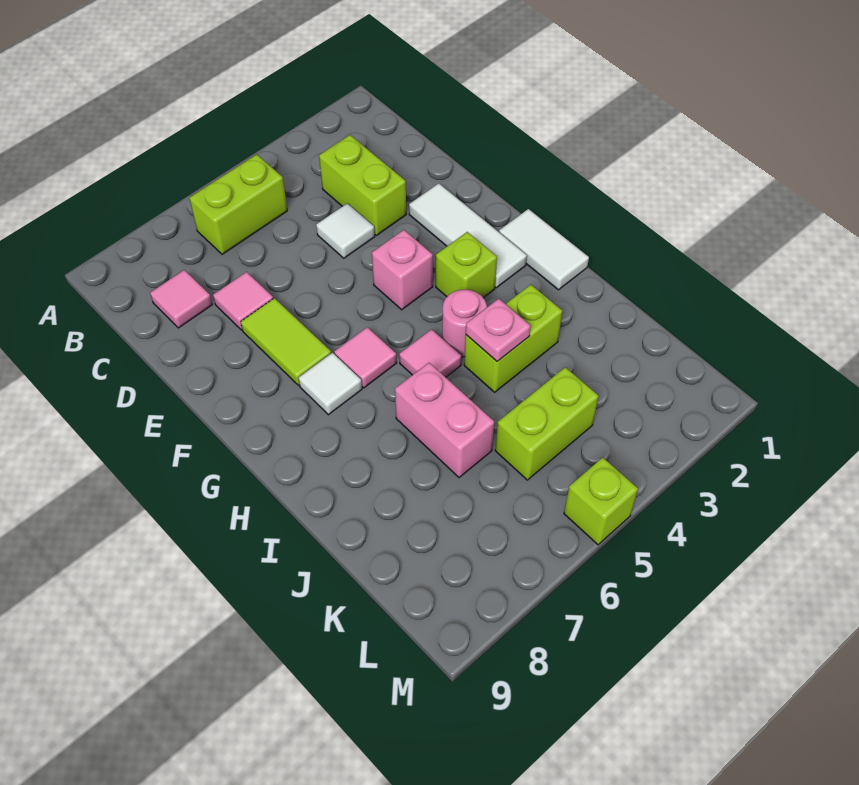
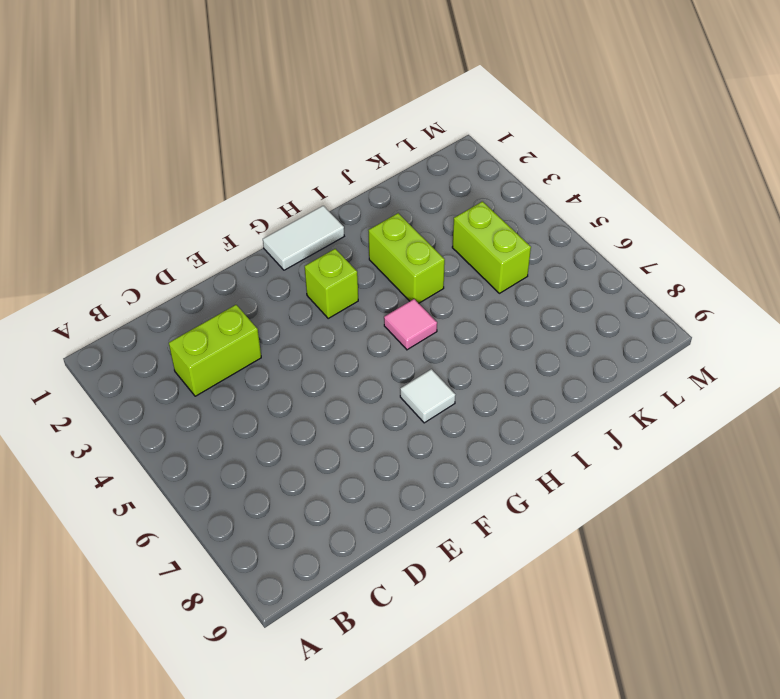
none -> lime brick B5:B6 level 1
none -> pink tile C8 level 1
none -> white tile D4 level 1

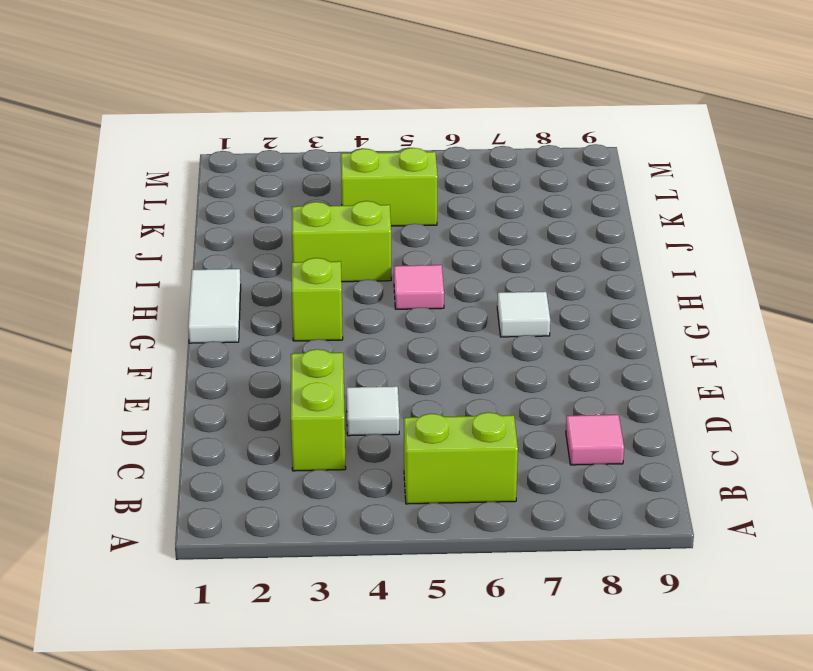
none -> pink tile D7 level 1
none -> white tile E2:G2 level 1
none -> lime tile E7:F7 level 1

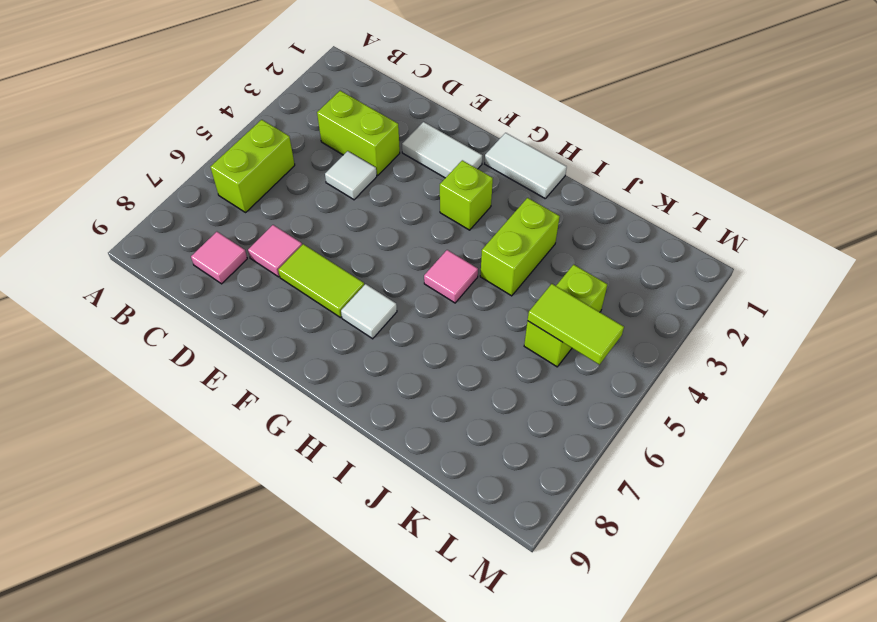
white tile E2:F2 level 1 -> white tile E2:G2 level 1
lime tile K5:L5 level 2 -> none
none -> pink brick F4 level 1
none -> pink tile G6 level 1
none -> pink round brick H4 level 1

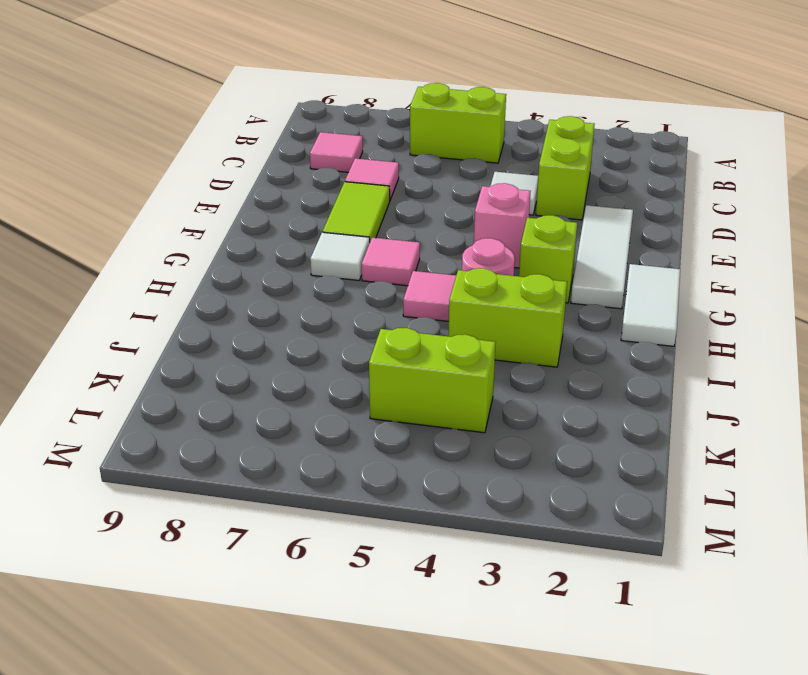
none -> pink brick I6:J6 level 1
none -> lime brick M5 level 1
none -> pink plate I4 level 2

